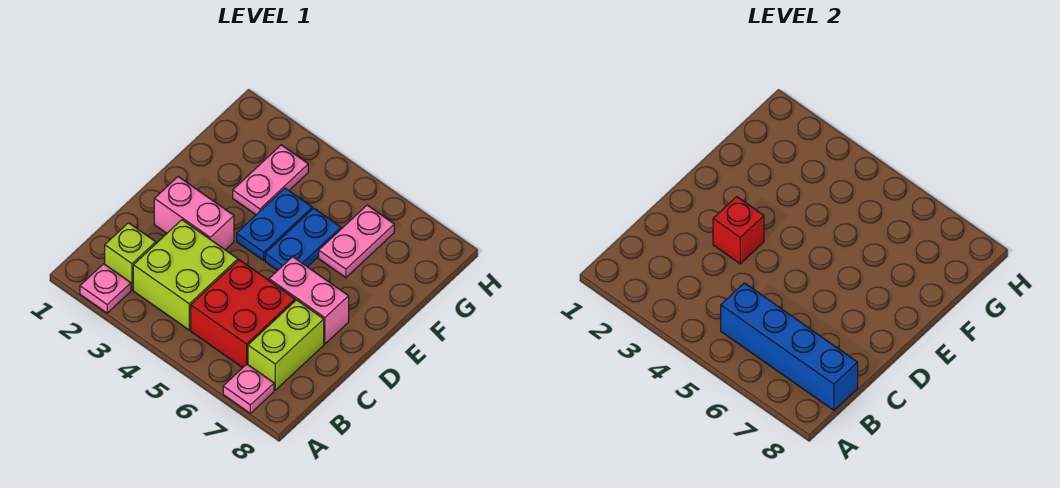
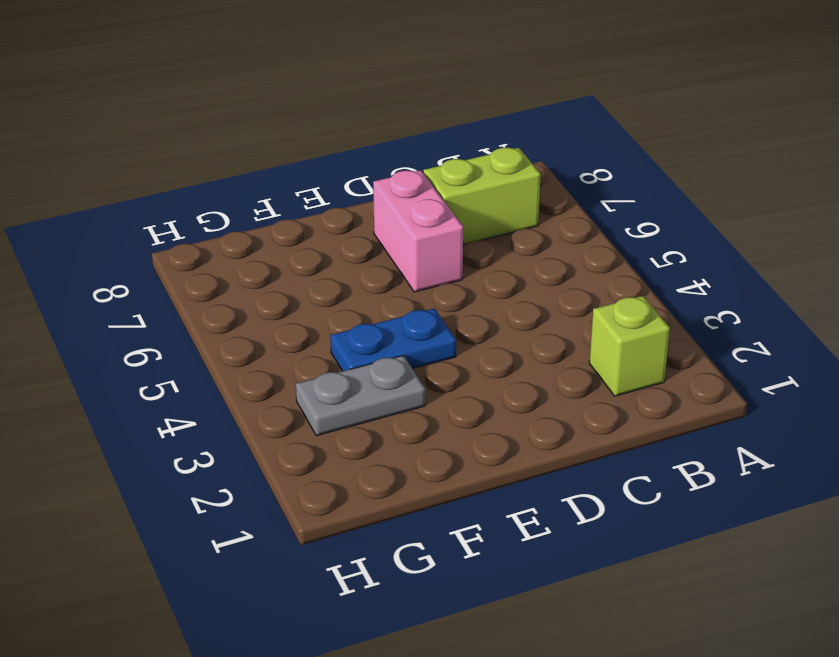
grey plate F3:G3 level 1 -> pink plate F3:G3 level 1
none -> pink plate A2 level 1
none -> pink plate A7 level 1
none -> lime brick B3:C4 level 1

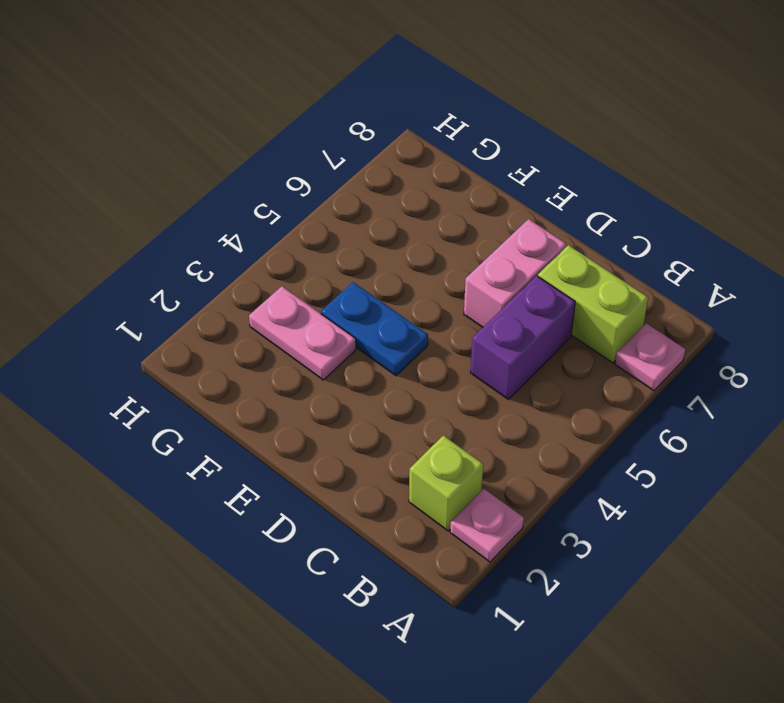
purple brick C5:C6 level 1 -> red brick B5:C6 level 1
none -> lime brick B3:C4 level 1
none -> pink brick D2:D3 level 1
none -> blue plate E5:F5 level 1

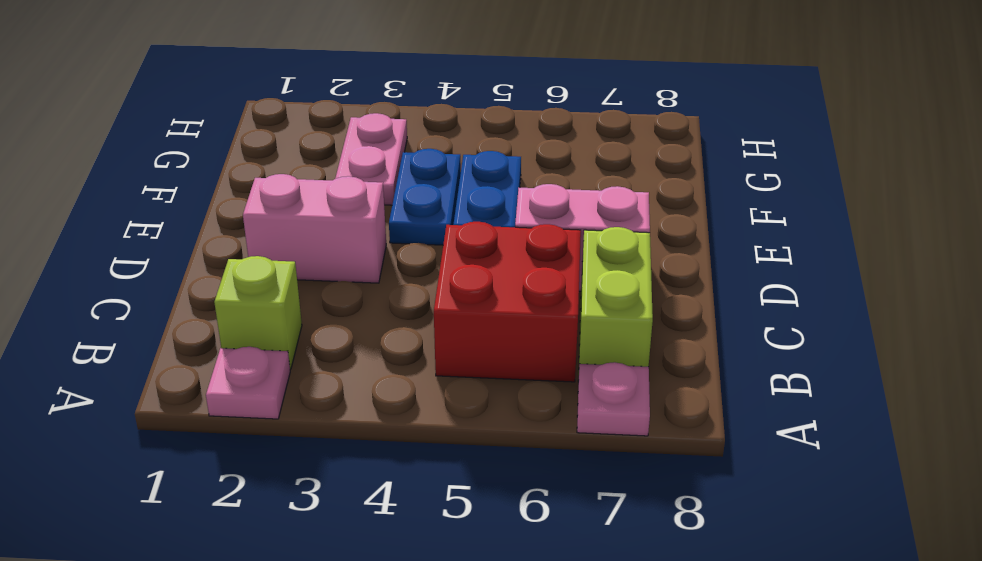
none -> lime brick B3:C4 level 1
none -> pink plate F6:G6 level 1
none -> blue brick B5:B8 level 2

